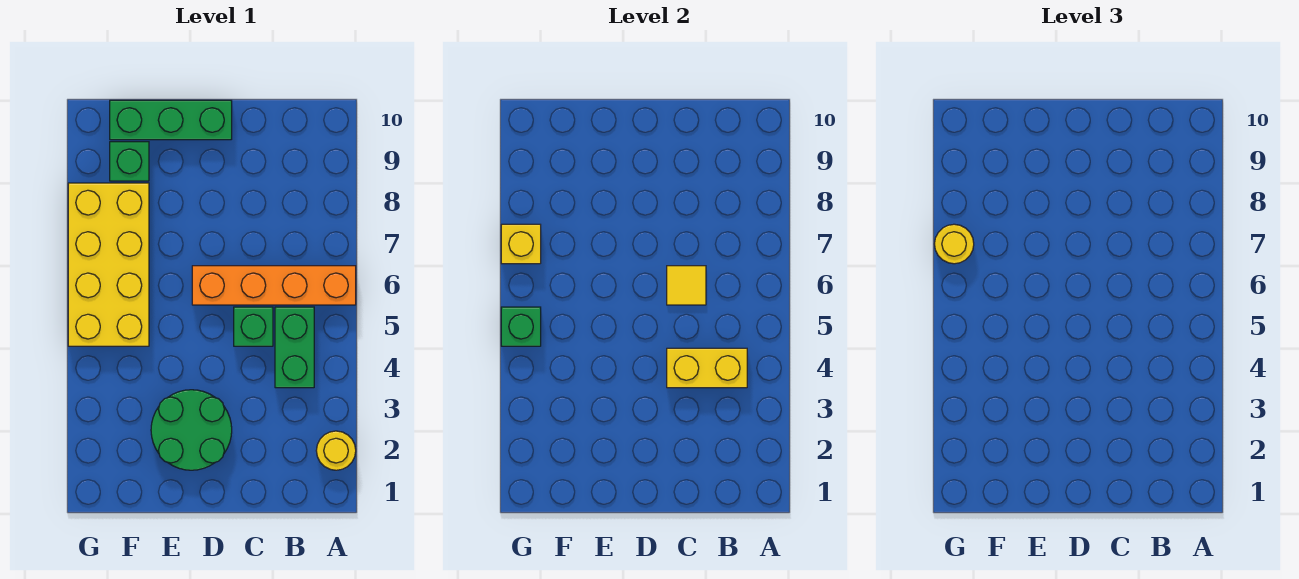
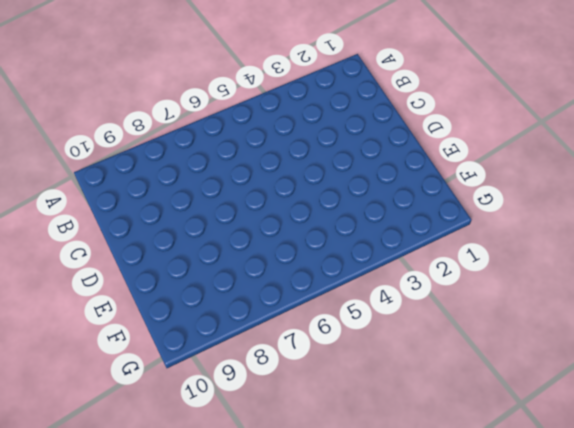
none -> yellow round brick A2 level 1
none -> orange brick A6:D6 level 1
none -> green brick B4:B5 level 1

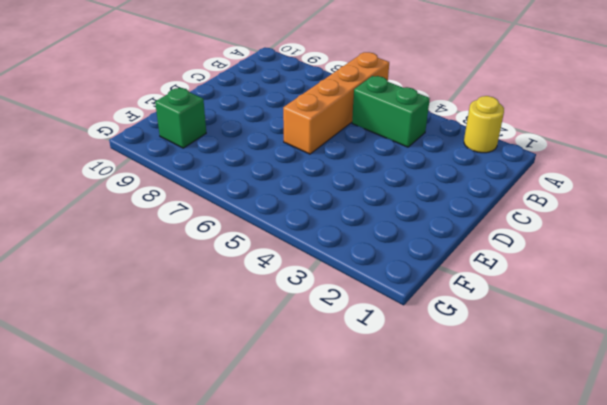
none -> green brick C5 level 1
none -> green round brick D2:E3 level 1
none -> green brick D10:F10 level 1

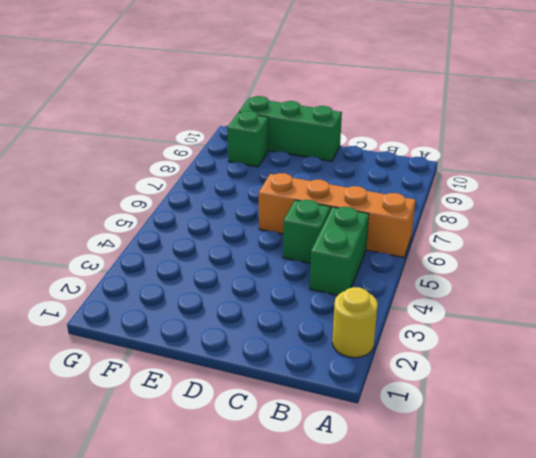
none -> green round brick D2:E3 level 1
none -> yellow brick F5:G8 level 1
none -> yellow brick B4:C4 level 2

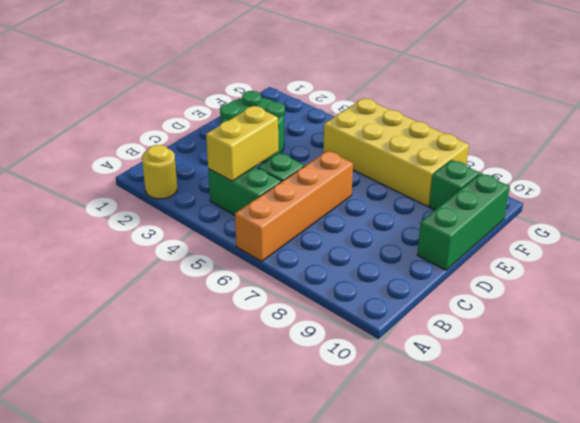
none -> yellow tile C6 level 2
none -> green brick G5 level 2
none -> yellow brick G7 level 2

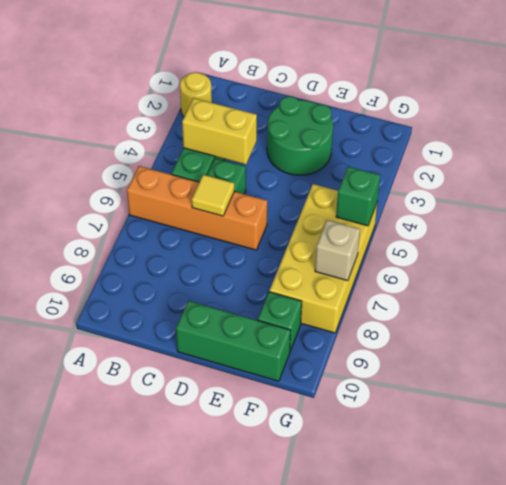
tan brick G7 level 2 -> yellow brick G7 level 2
none -> yellow round brick G7 level 3

